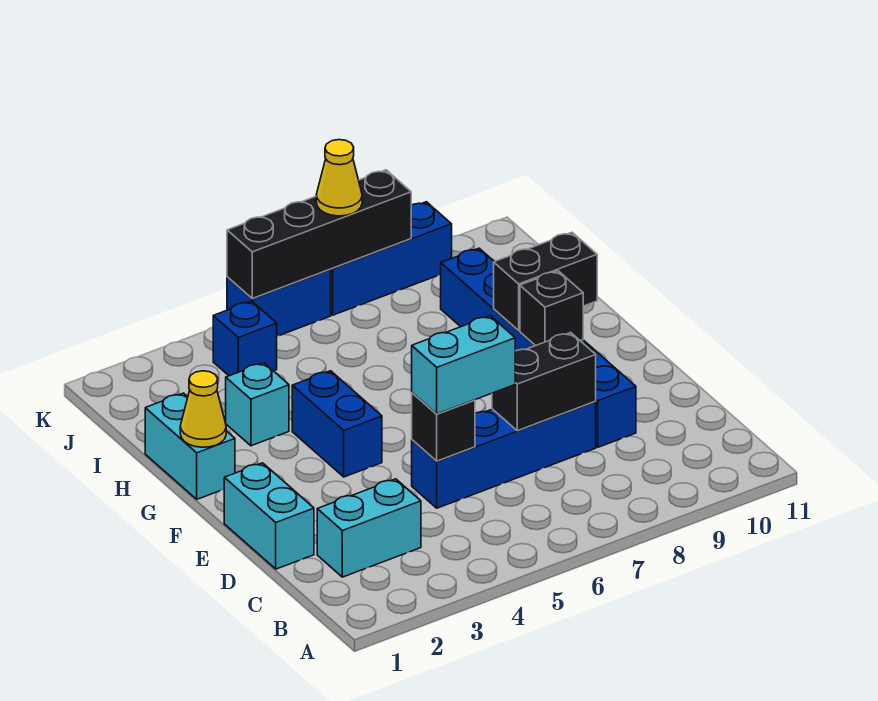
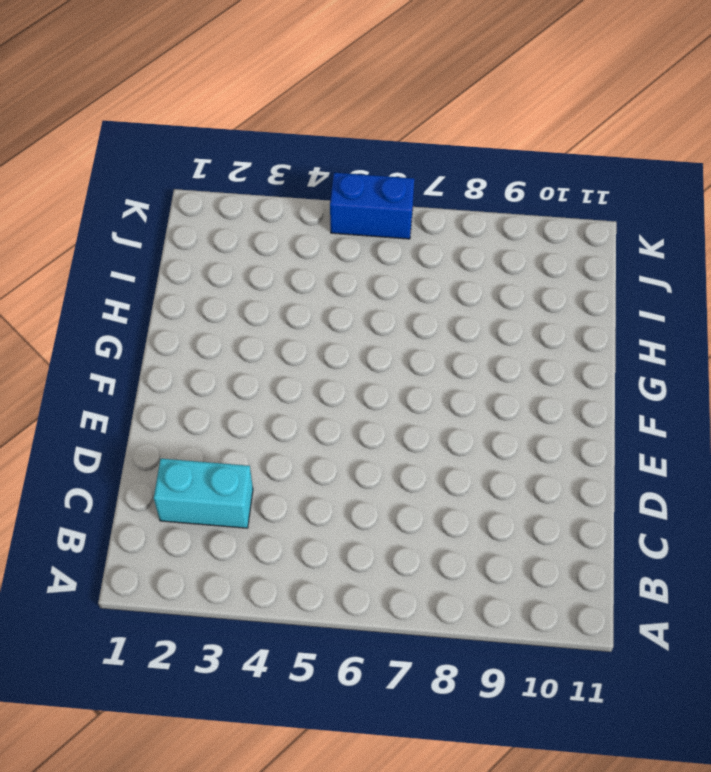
none -> cyan brick D1:E1 level 1
none -> blue brick D5:D8 level 1
none -> blue brick D9:I9 level 1

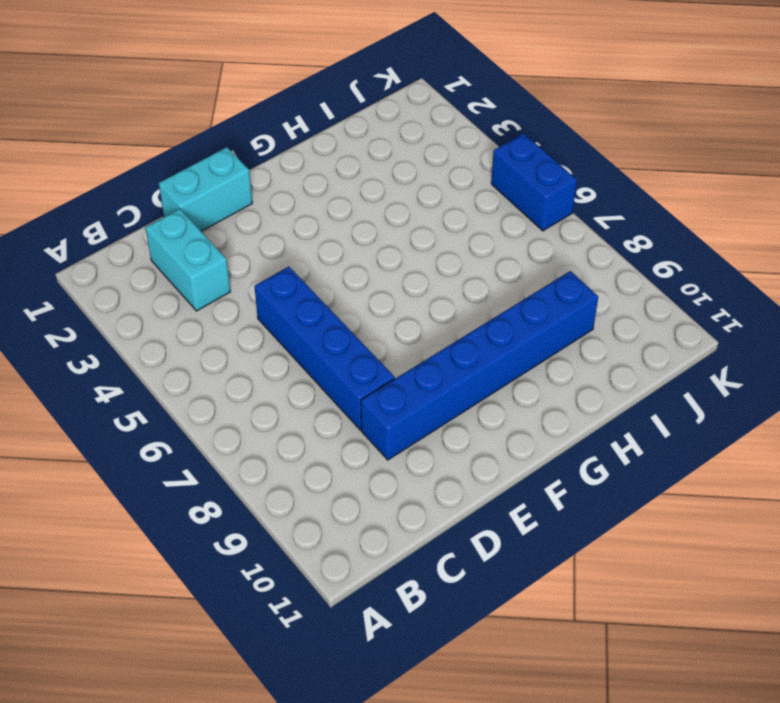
none -> blue brick F4:G4 level 1
none -> cyan brick G1:H1 level 1
none -> cyan brick H3 level 1

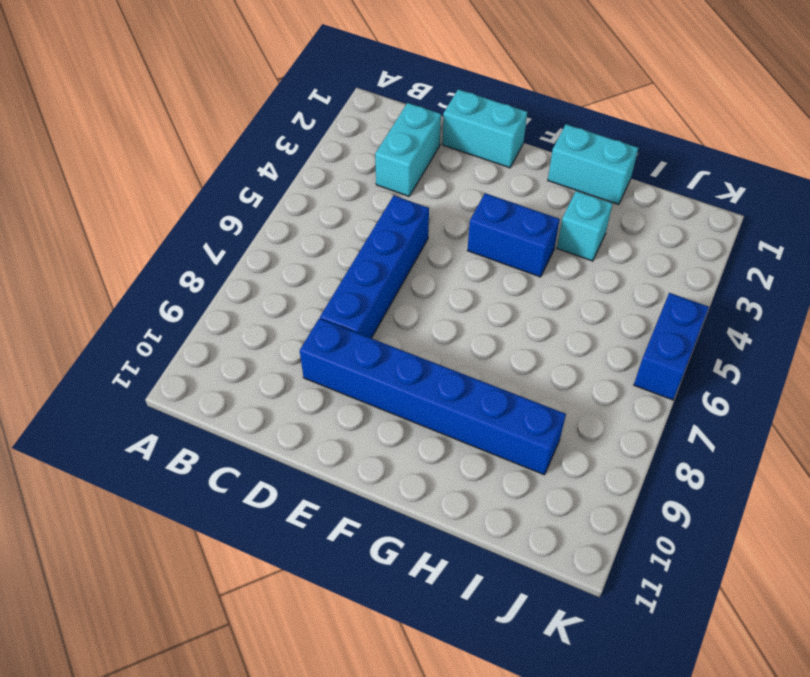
none -> blue brick J4 level 1
none -> blue brick K7:K9 level 1
none -> black brick D5 level 2

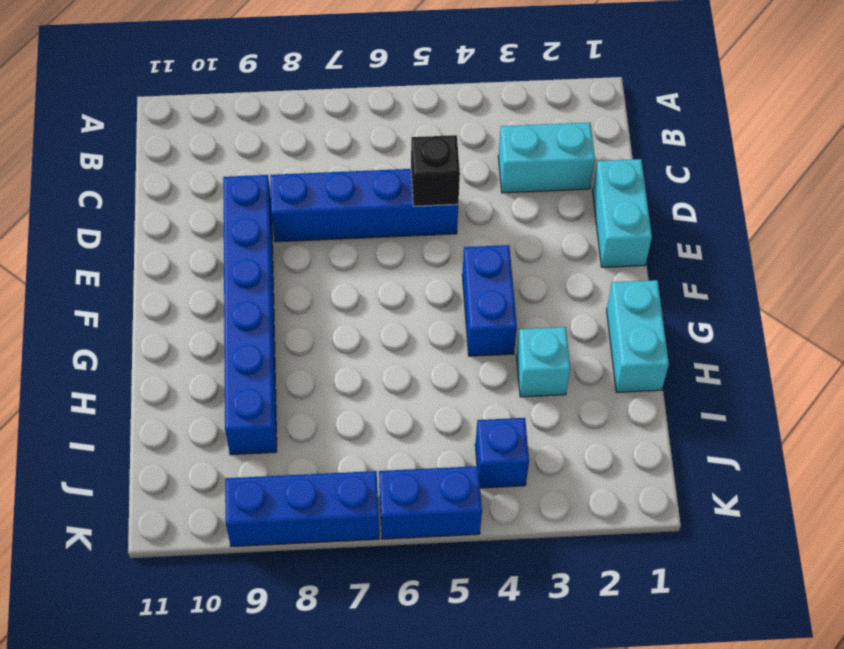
none -> black brick D7:D8 level 2
none -> black brick F9 level 2
none -> yellow cone G1 level 2

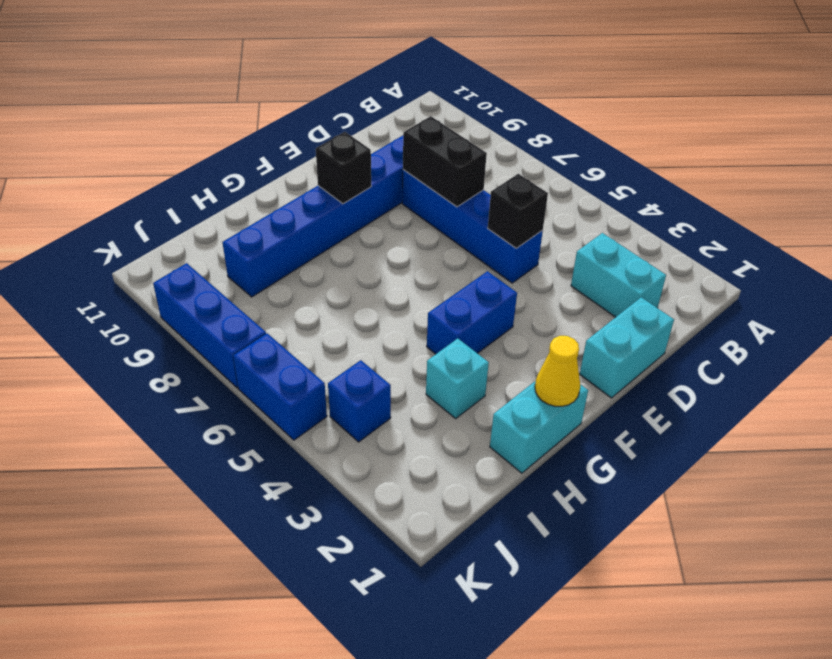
none -> black brick G9:G10 level 2
none -> black brick K5:K8 level 2
none -> cyan brick D5:D6 level 3

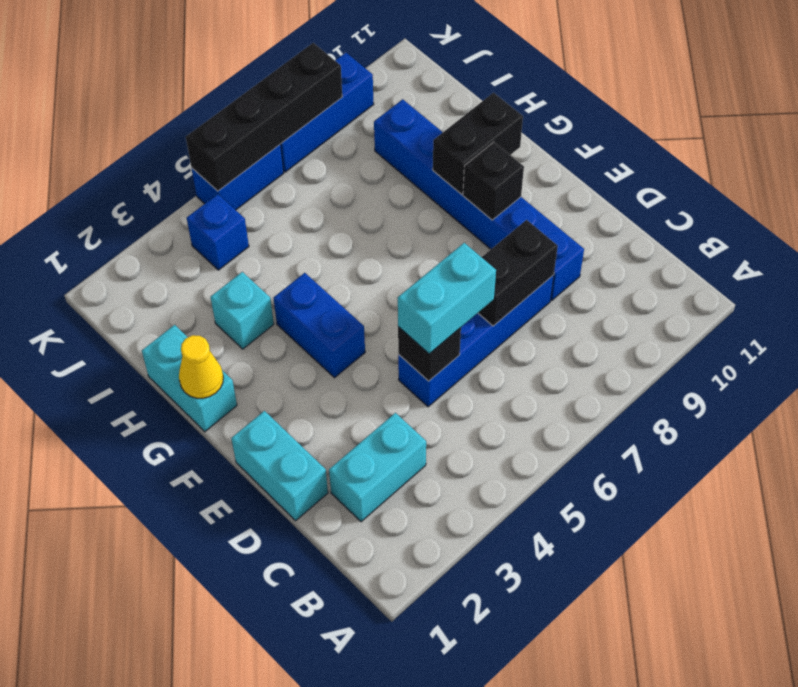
none -> yellow cone K7 level 3

